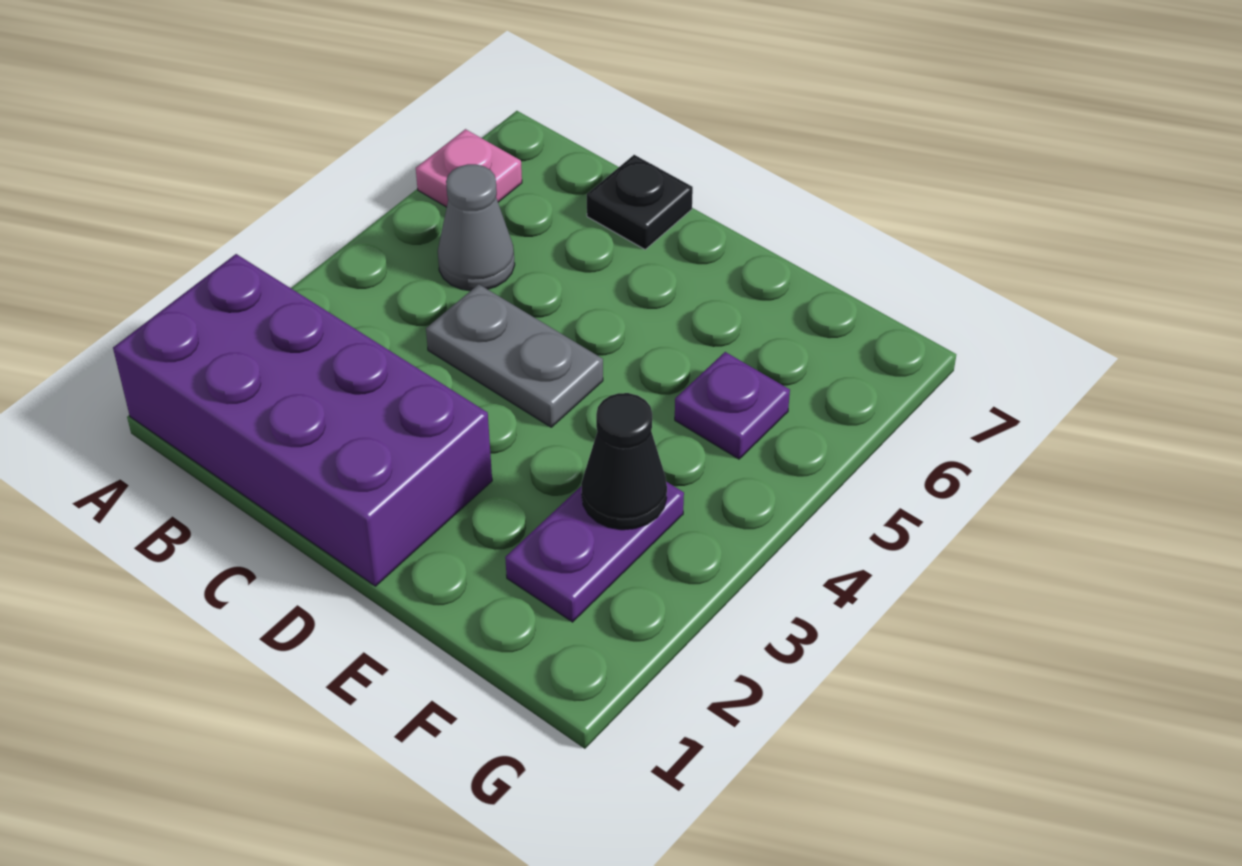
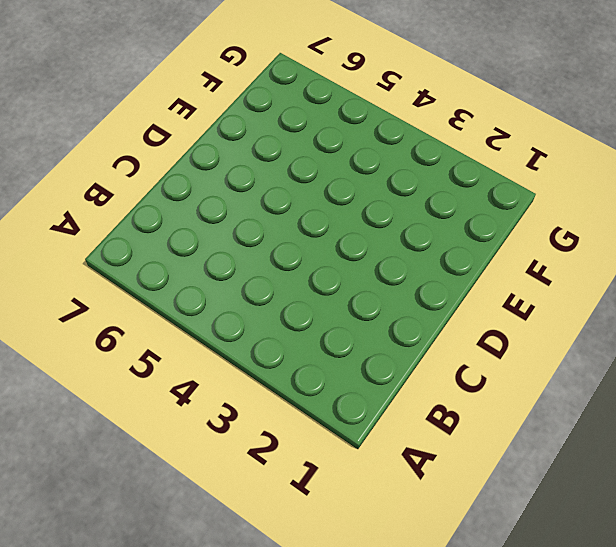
none -> purple brick A1:D2 level 1
none -> pink plate A6 level 1

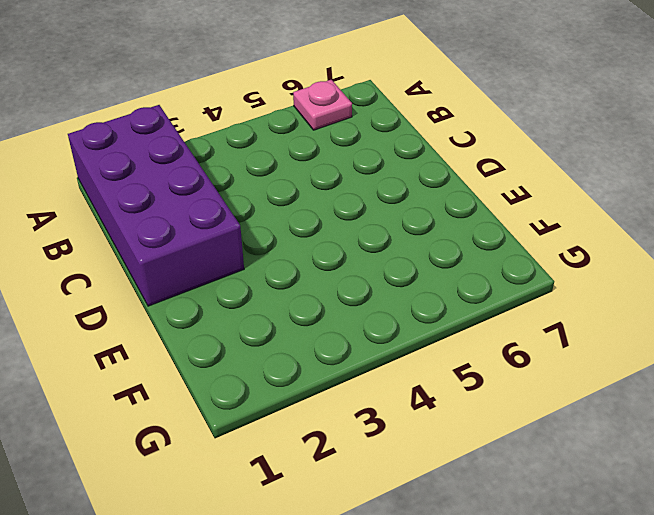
none -> grey cone B5 level 1
none -> grey plate C4:D4 level 1

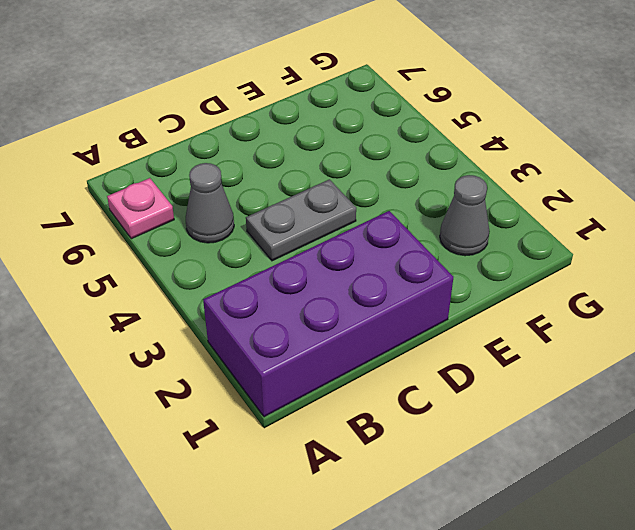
grey cone F2 level 1 -> purple plate F2:F3 level 1
none -> black plate C7 level 1
none -> purple plate F5 level 1

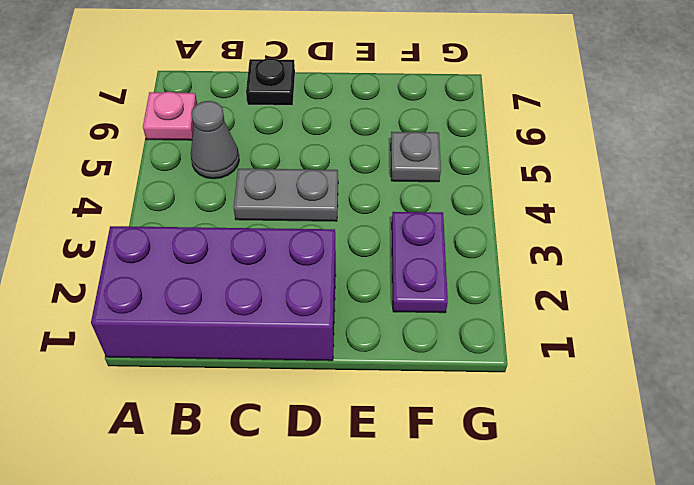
grey plate F5 level 1 -> purple plate F5 level 1
none -> black cone F3 level 2

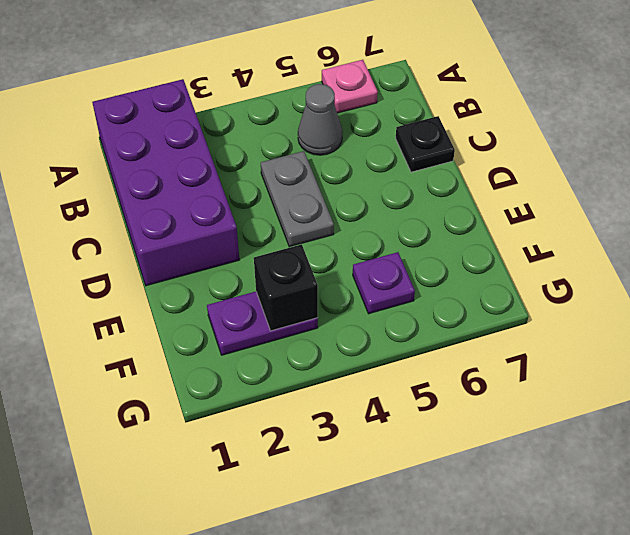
black brick F3 level 2 -> black cone F3 level 2

